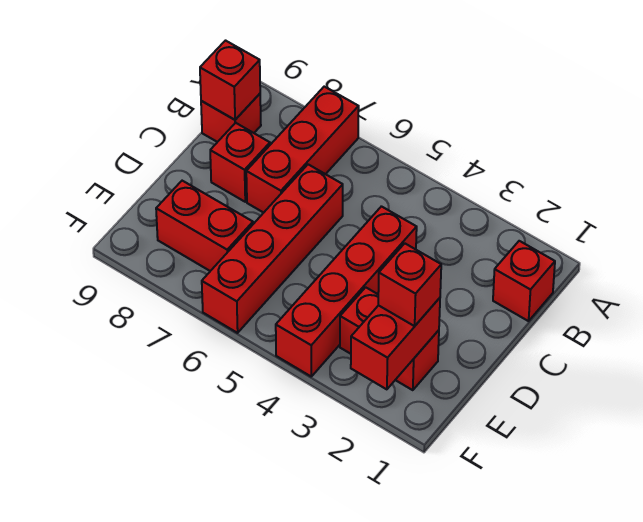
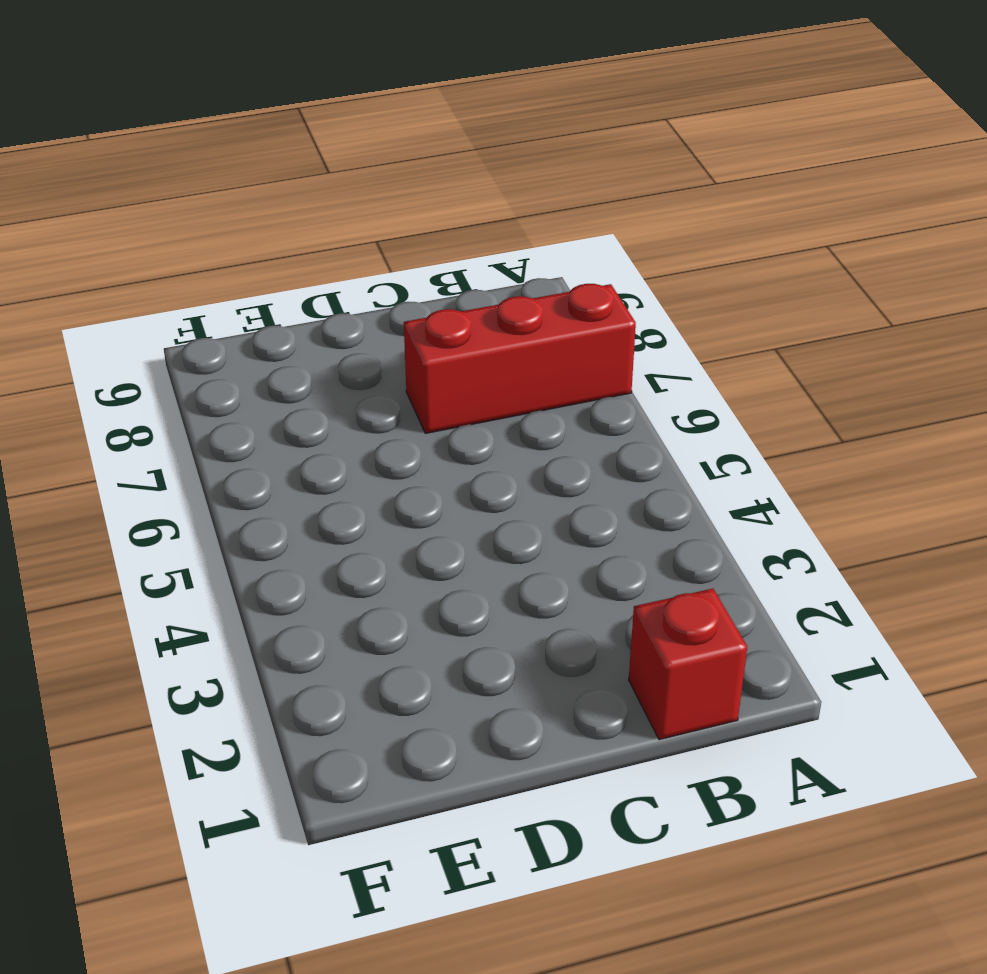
none -> red brick B9 level 1
none -> red brick C4:F4 level 1

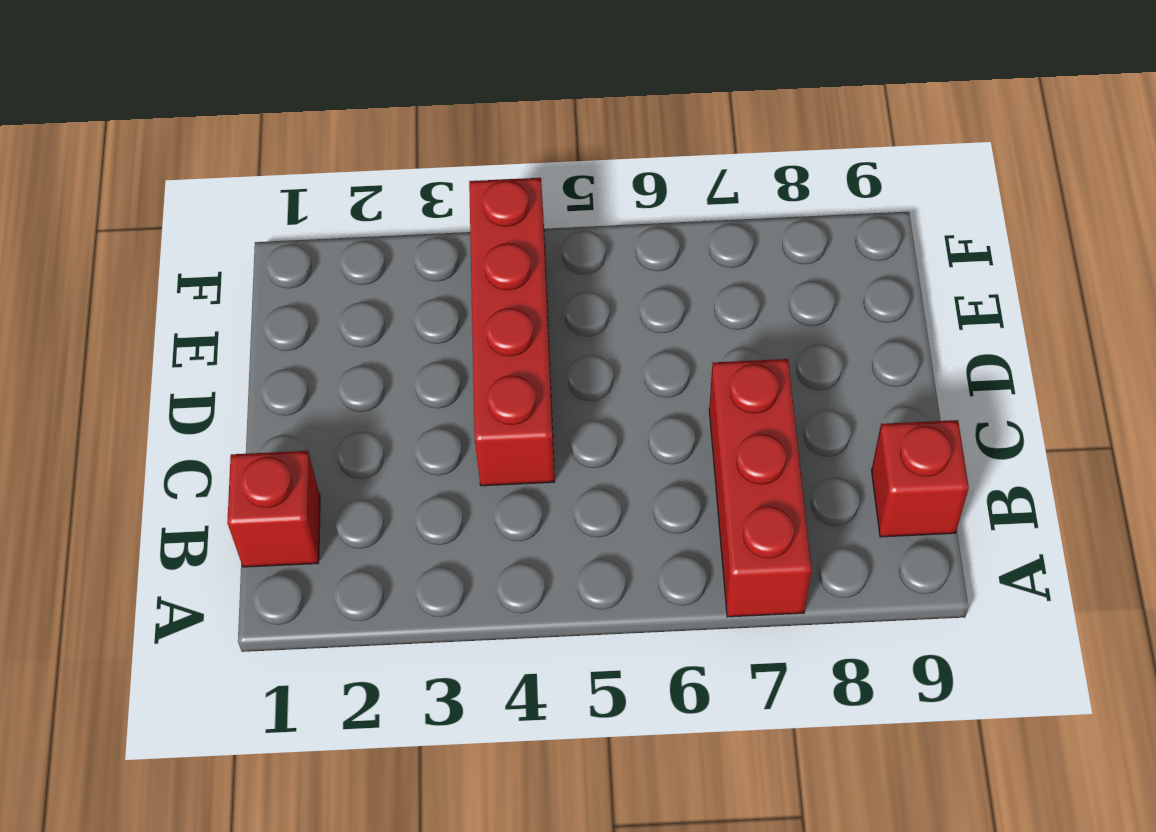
none -> red brick C6:F6 level 1
none -> red brick C8 level 1

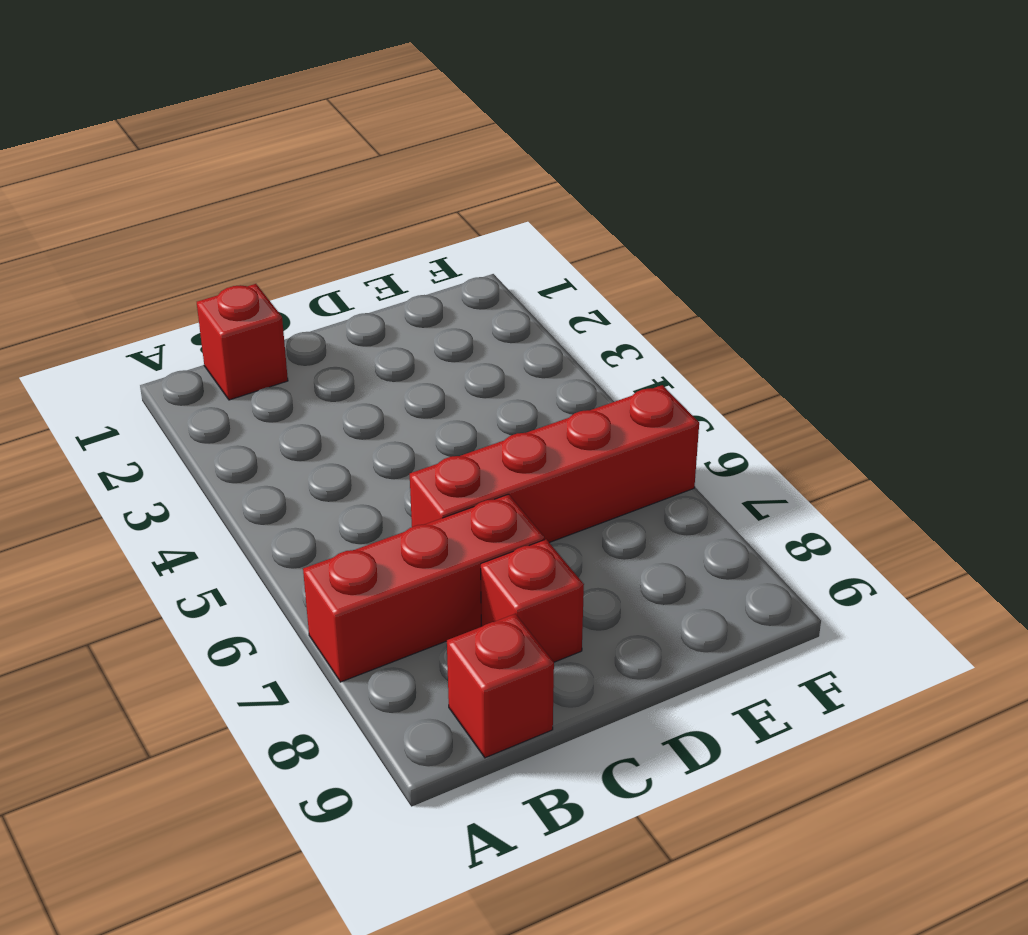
none -> red brick C4:F4 level 1
none -> red brick E2:E3 level 1

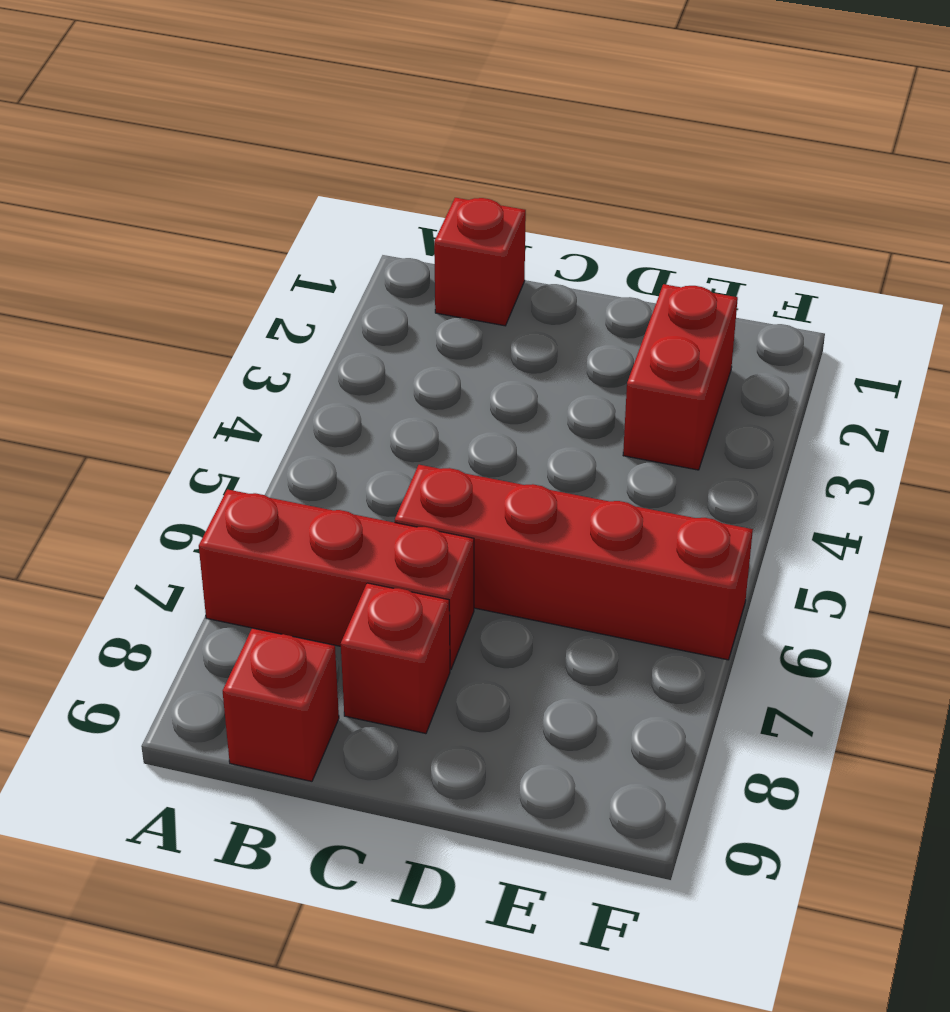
none -> red brick C4:F4 level 1
none -> red brick E7:E8 level 1

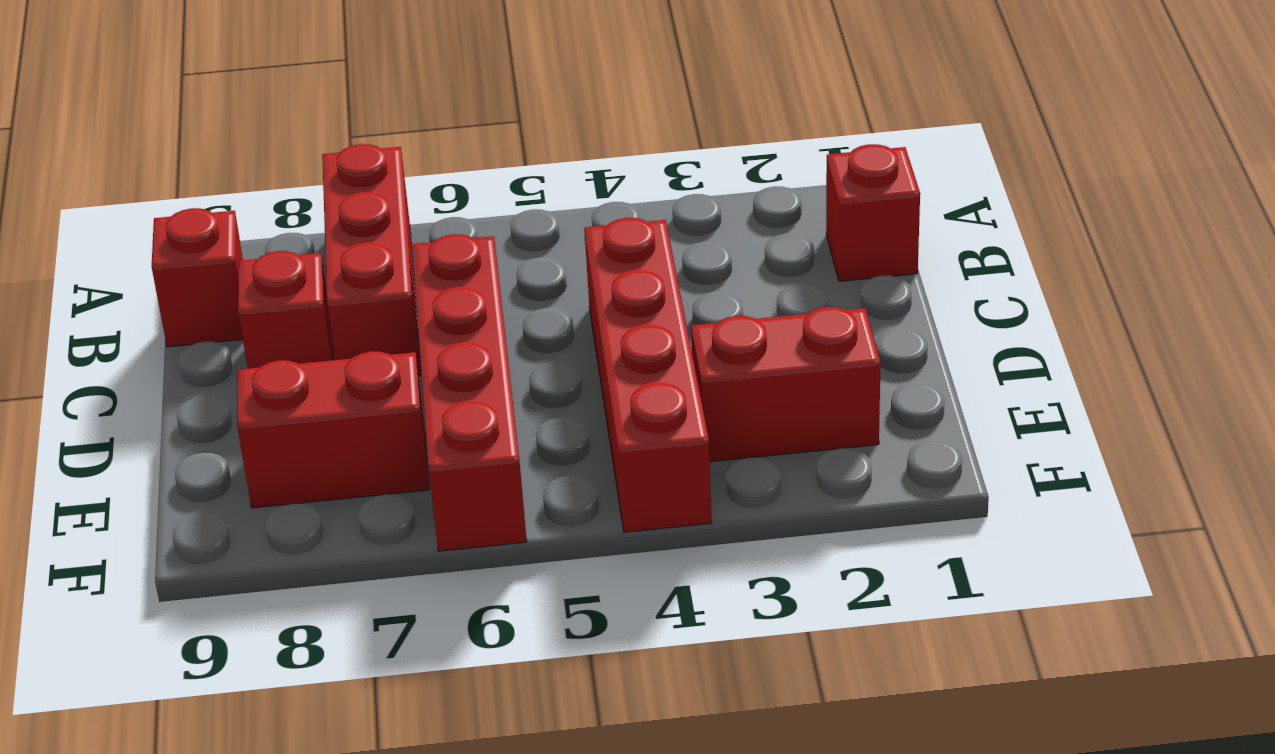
none -> red brick B9 level 2
none -> red brick E2:F2 level 2

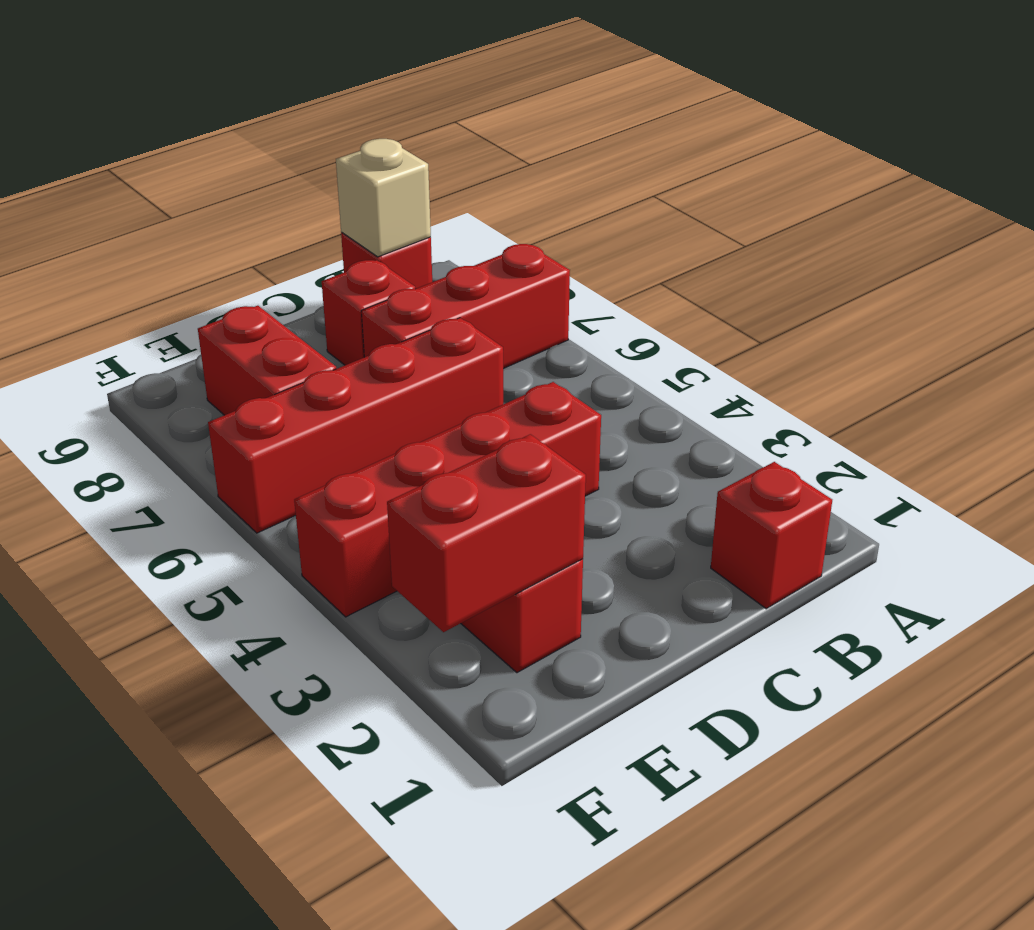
tan brick B9 level 2 -> red brick B9 level 2
none -> red brick E2 level 3

